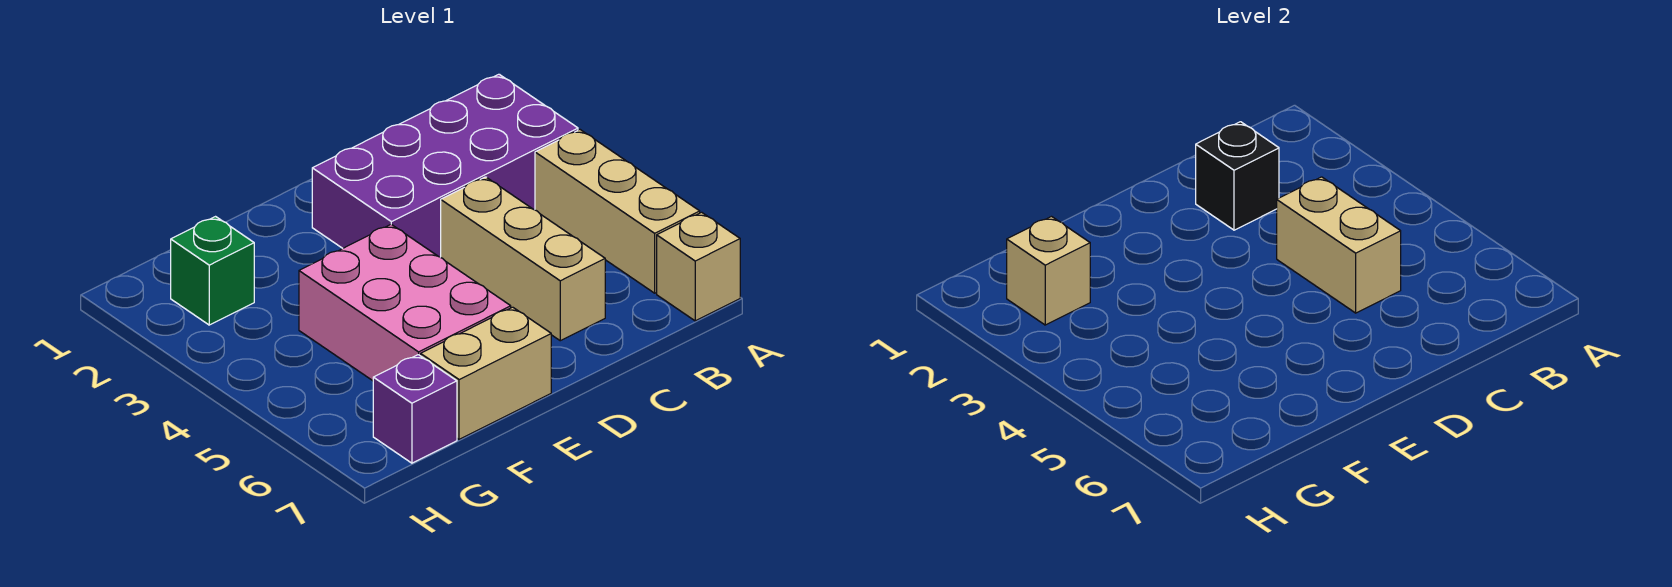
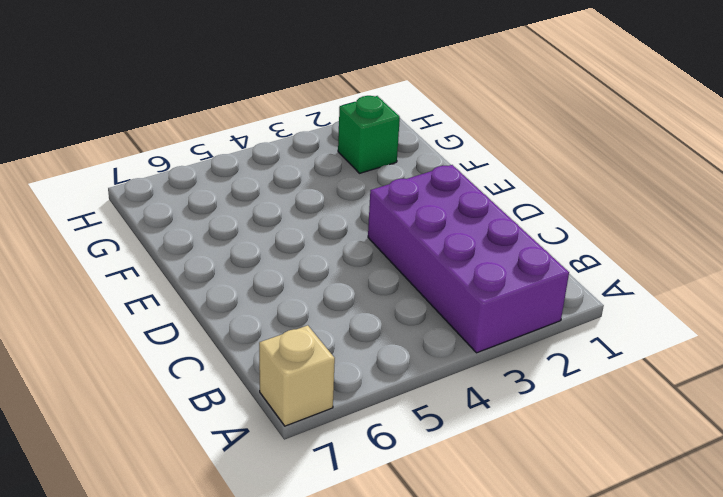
none -> tan brick A4:A6 level 1
none -> tan brick C4:C6 level 1

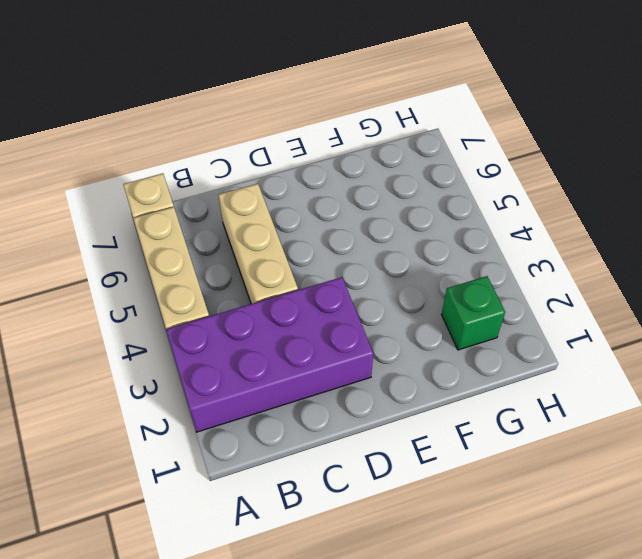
none -> pink brick E4:F6 level 1
none -> tan brick E7:F7 level 1

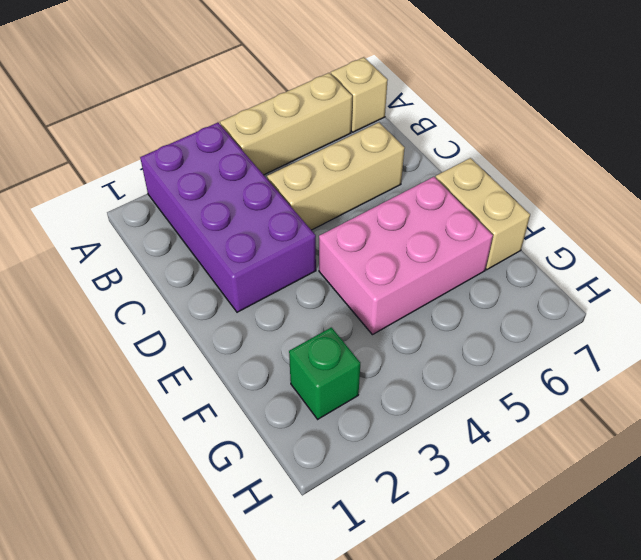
none -> purple brick G7 level 1
none -> black brick C2 level 2

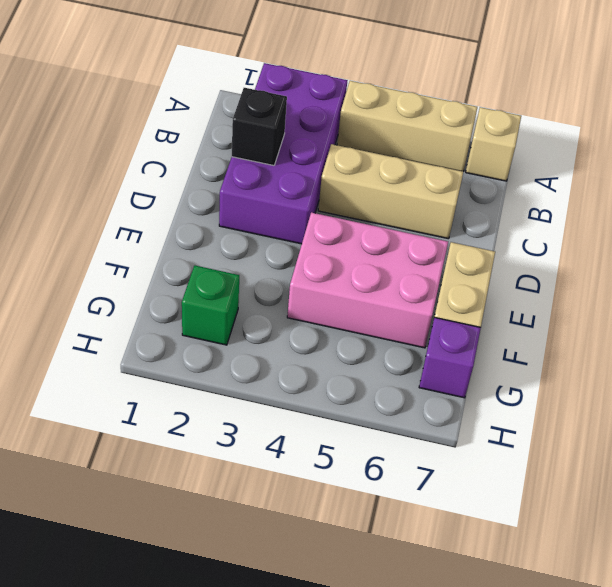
none -> tan brick C4:C5 level 2
none -> tan brick G2 level 2

